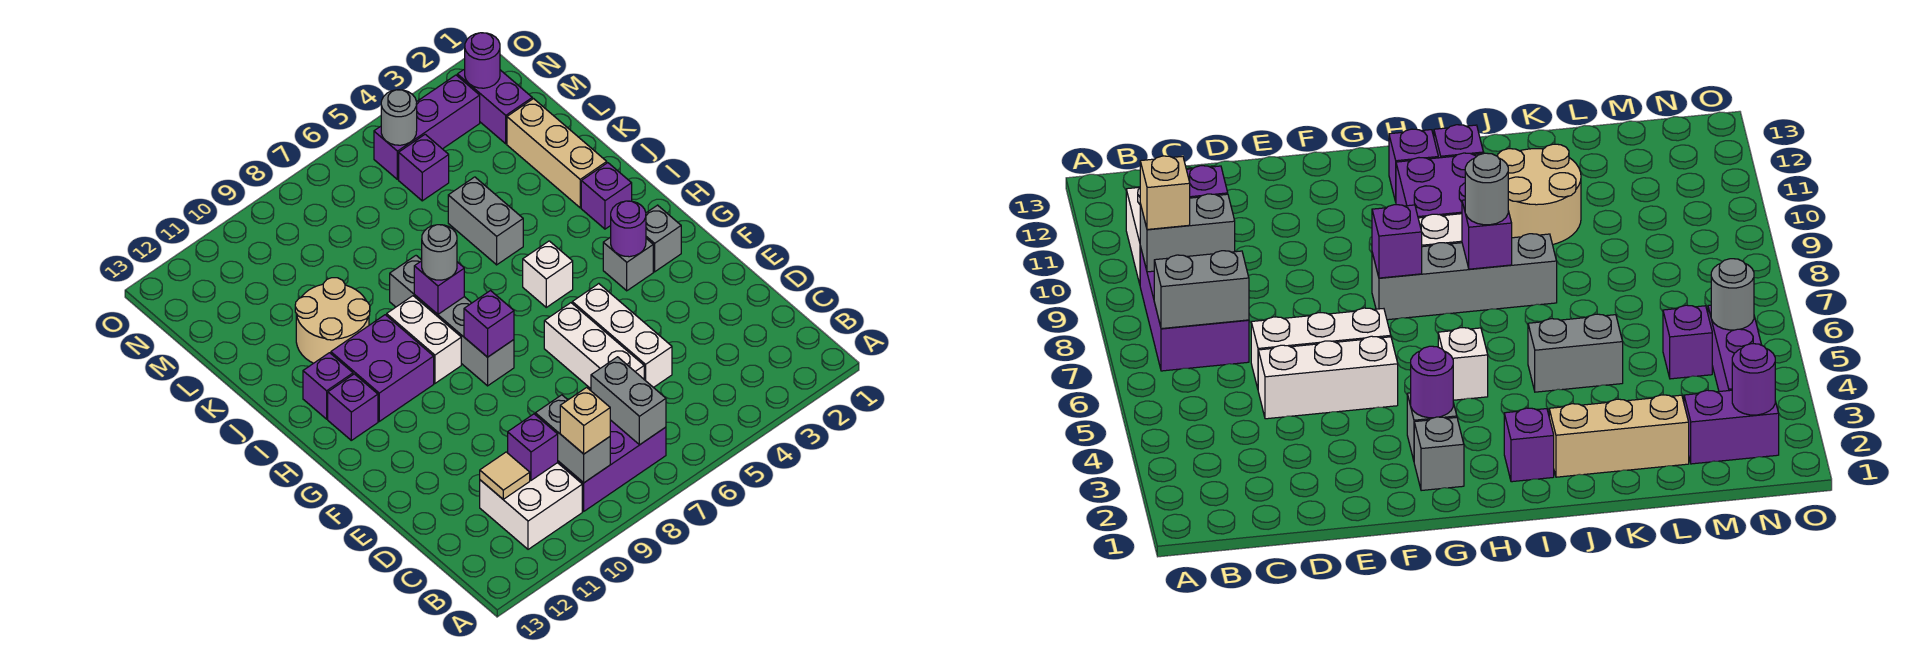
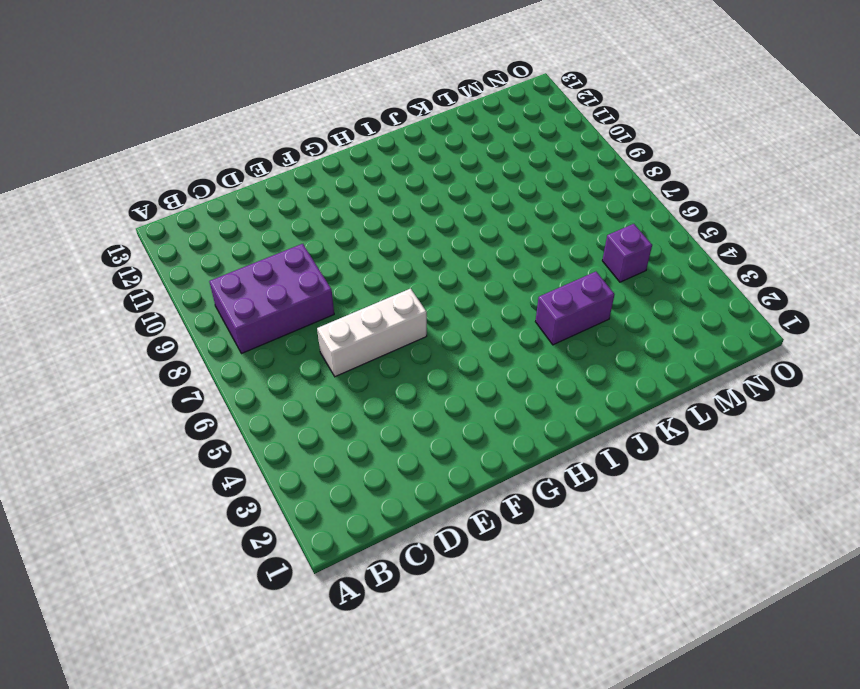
purple brick B8:D9 level 1 -> purple brick B7:C9 level 1
purple brick J4:K4 level 1 -> purple brick M2:N2 level 1
none -> white brick B10:C11 level 1
none -> white brick D5:F5 level 1
none -> grey brick G2 level 1
none -> grey brick G3 level 1

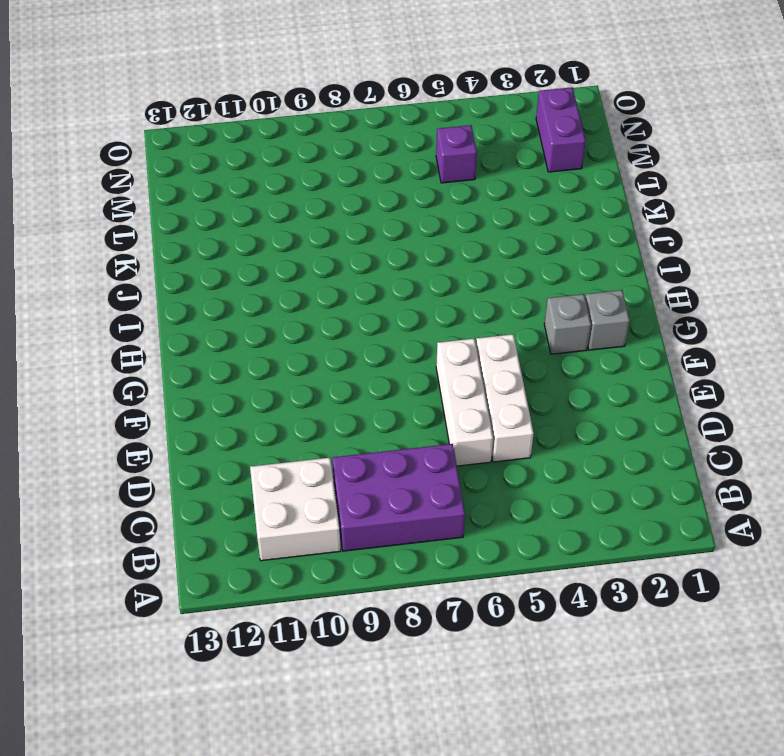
none -> grey brick G8:J8 level 1
none -> white brick H5 level 1
none -> white brick H9:I9 level 1
none -> purple brick H10:I11 level 1

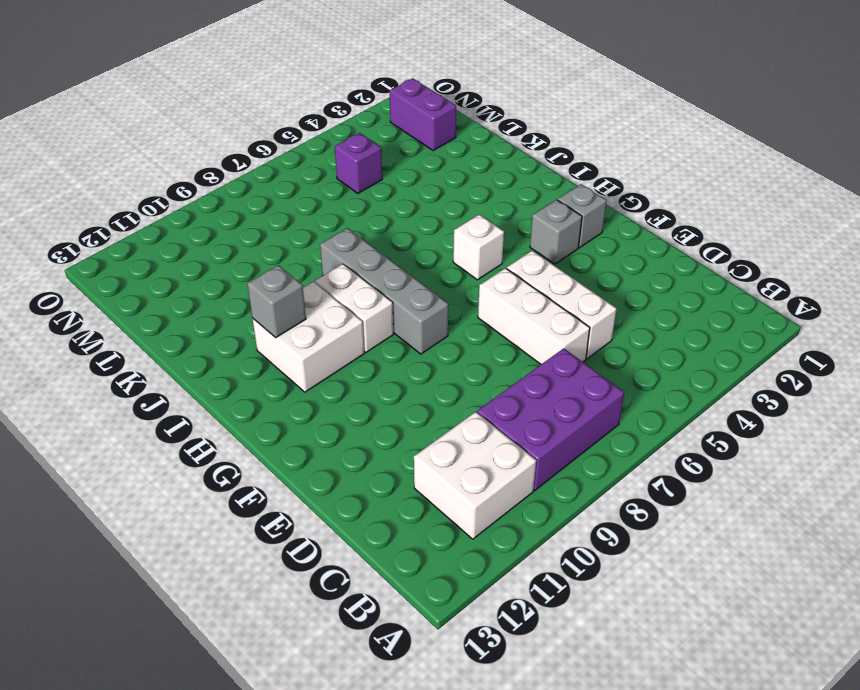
white brick H10:I11 level 1 -> purple brick H10:I11 level 1
grey brick I11 level 2 -> none
none -> purple brick H12 level 1
none -> purple brick I2 level 1
none -> purple brick I12 level 1
none -> tan brick J2:L2 level 1

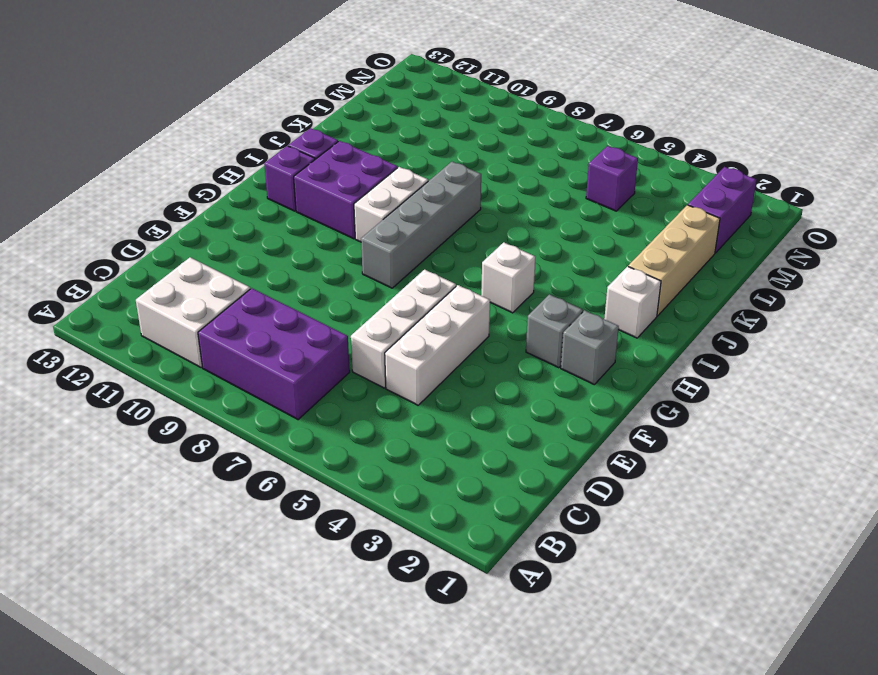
white brick I2 level 1 -> purple brick I2 level 1
none -> grey brick J5:K5 level 1
none -> tan round brick J10:K11 level 1
none -> purple brick N3:N5 level 1
none -> grey brick B7:C7 level 2

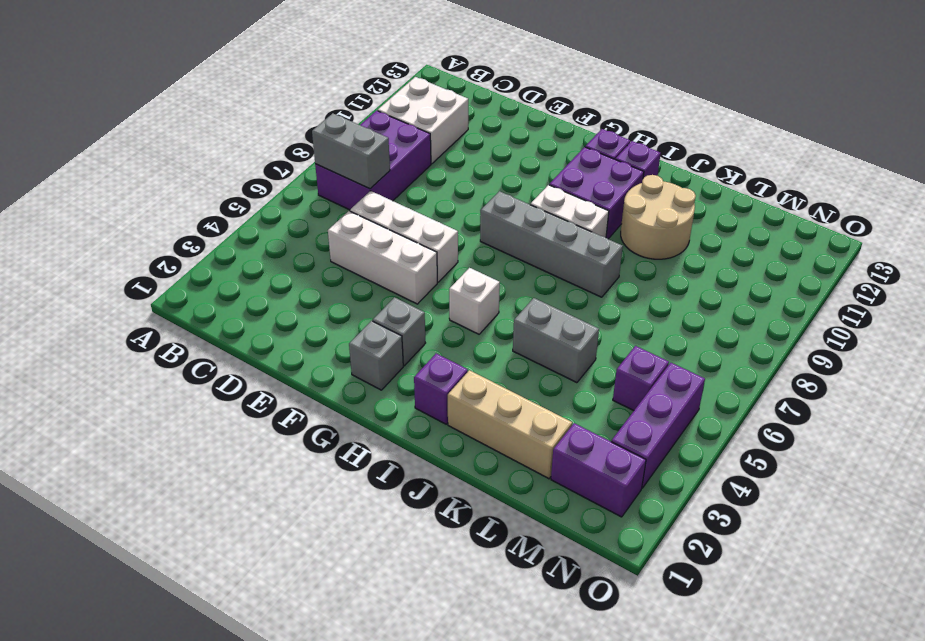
none -> grey brick B9:C9 level 2
none -> purple brick C10 level 2
none -> tan tile C11 level 2
none -> purple round brick G3 level 2

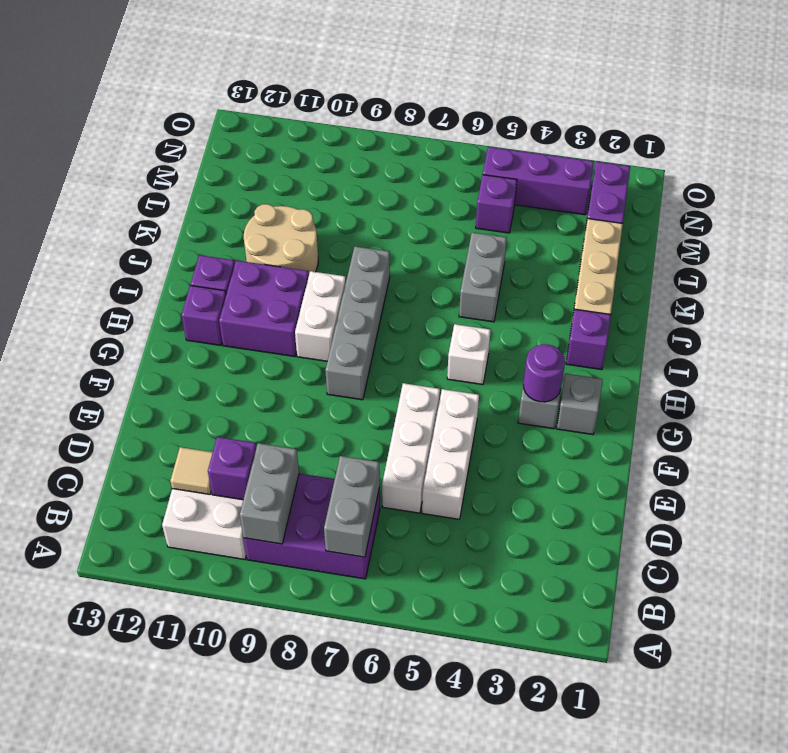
none -> purple brick G8 level 2
none -> purple brick I8 level 2
none -> purple round brick N2 level 2
none -> grey round brick N5 level 2

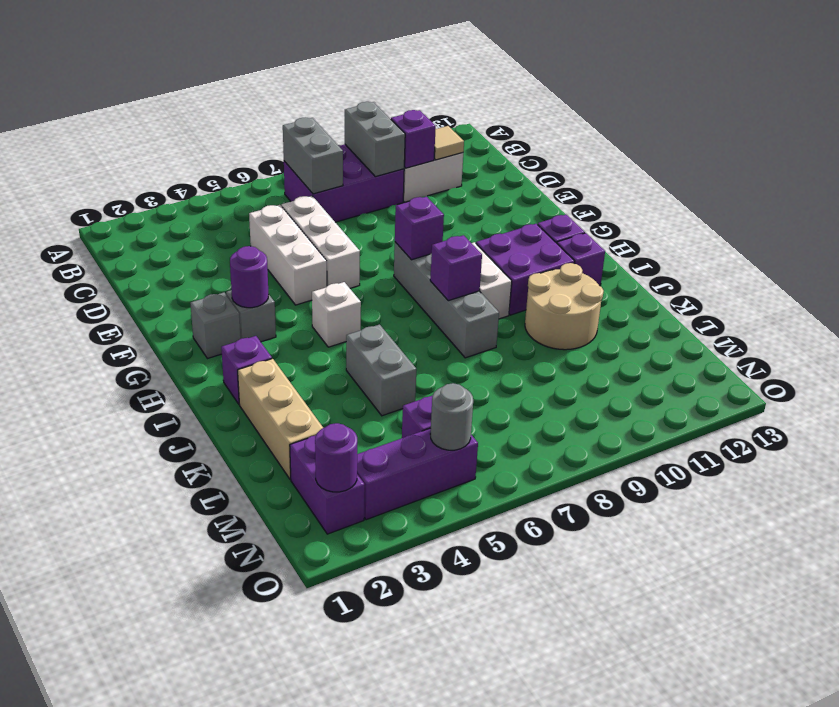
none -> tan brick B9 level 3
none -> grey round brick I8 level 3

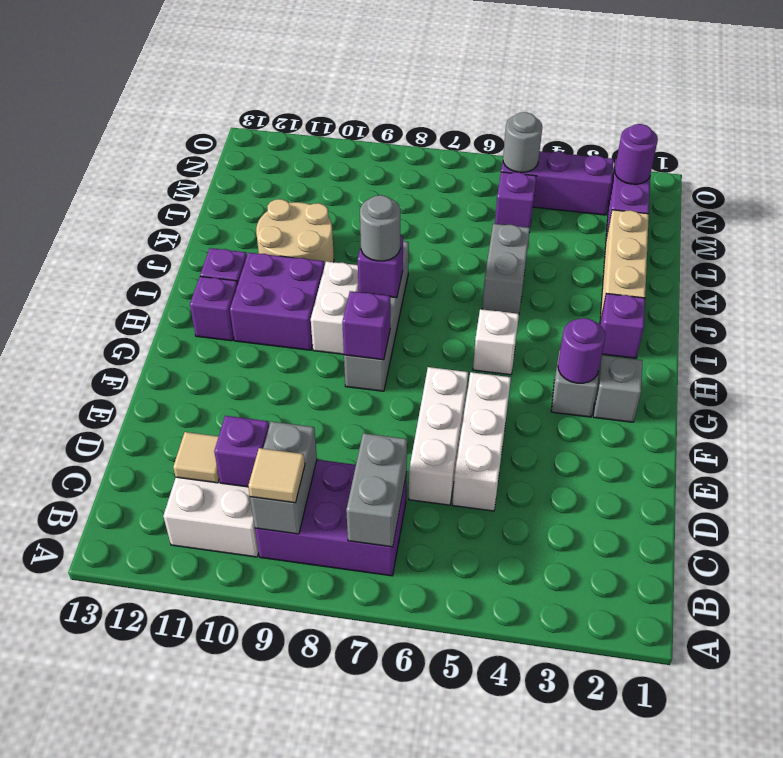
tan tile B9 level 3 -> tan brick B9 level 3

